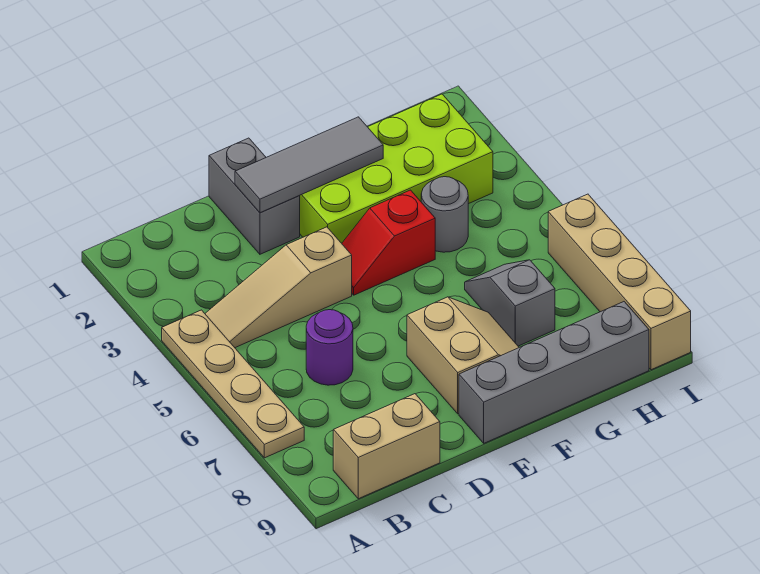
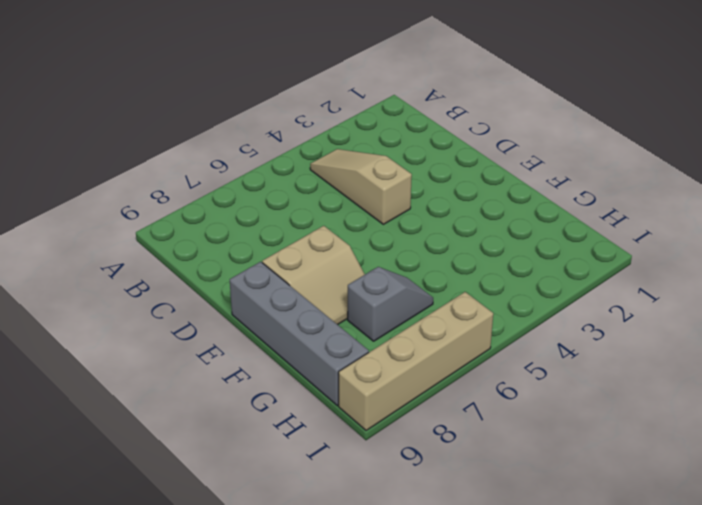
none -> tan plate A4:A7 level 1
none -> tan brick B9:C9 level 1
none -> purple round brick C6 level 1

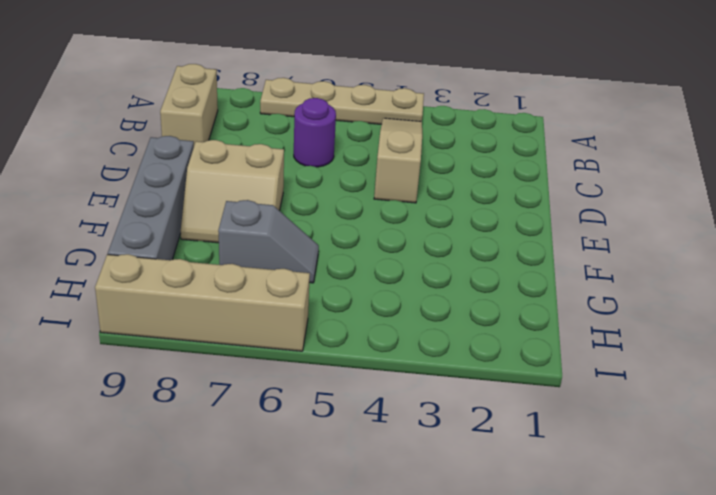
none -> grey brick D1:D2 level 1
none -> lime brick E2:H3 level 1
none -> red slope E4:F4 level 1 top F

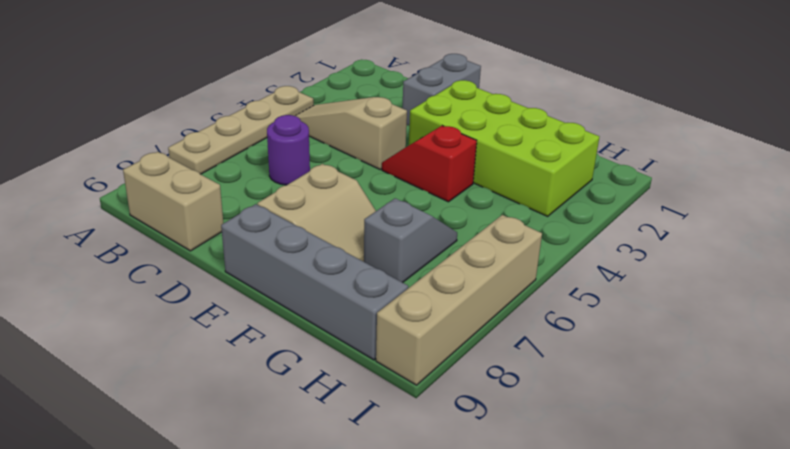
none -> grey round brick G4 level 1
none -> grey tile D2:F2 level 2

